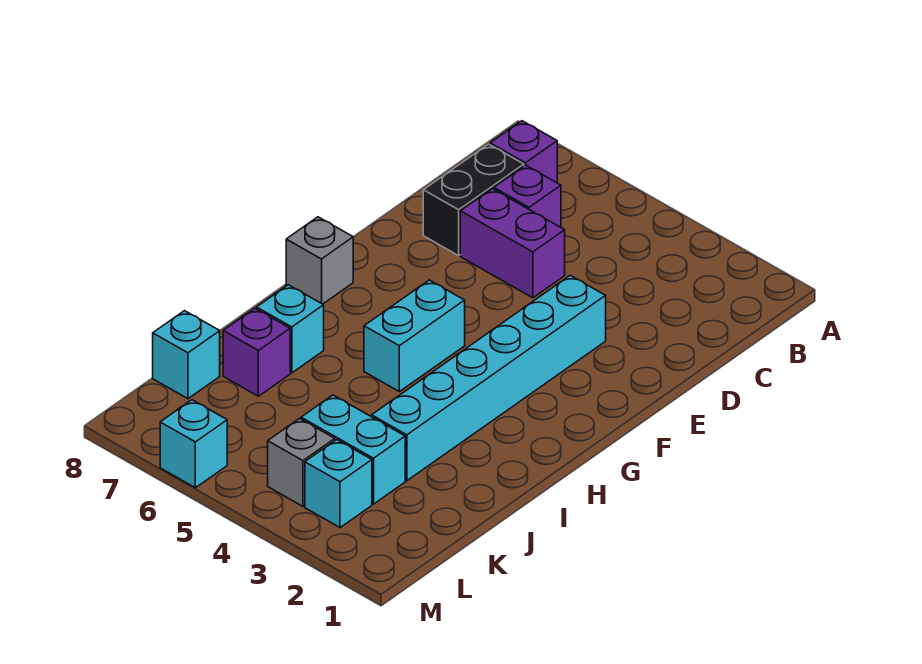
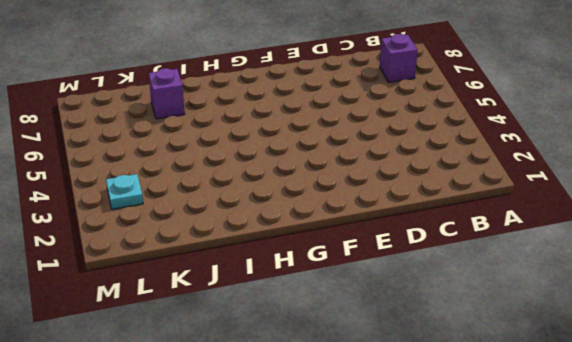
cyan plate L3 level 1 -> cyan brick L3 level 1
none -> purple brick C6 level 1
none -> black brick C7:D7 level 1
none -> purple brick D5:D6 level 1

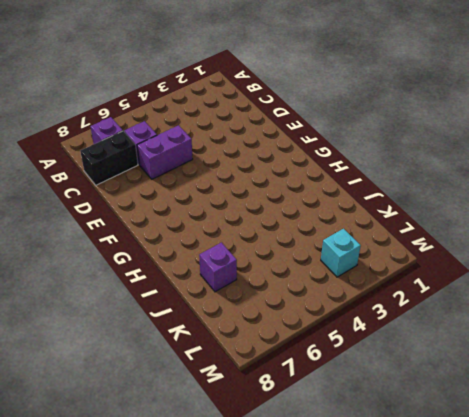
black brick C7:C8 level 1 -> black brick C7:D7 level 1
none -> cyan brick E3:J3 level 1
none -> cyan brick G5:H5 level 1
none -> grey brick G8 level 1

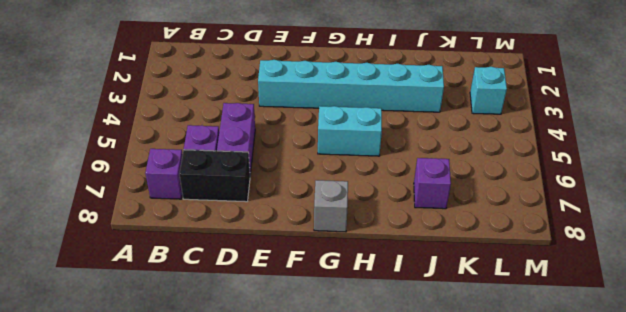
none -> cyan brick I7 level 1
none -> cyan brick K3:K4 level 1
none -> cyan brick K8 level 1

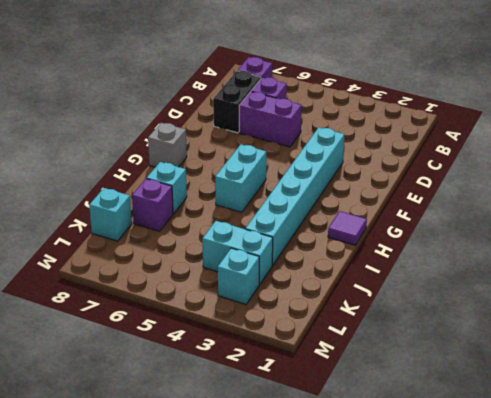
purple tile H1 level 1 -> none
none -> grey brick L4 level 1
none -> cyan brick M6 level 1

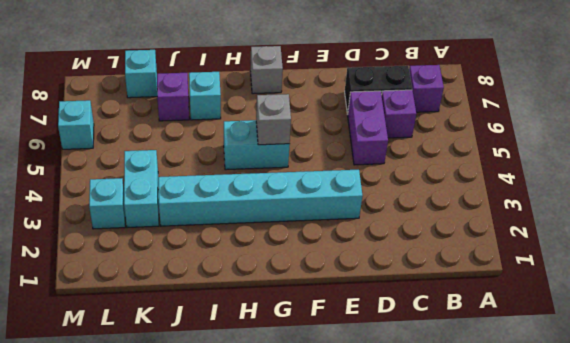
grey brick G5 level 2 -> grey brick L4 level 1

